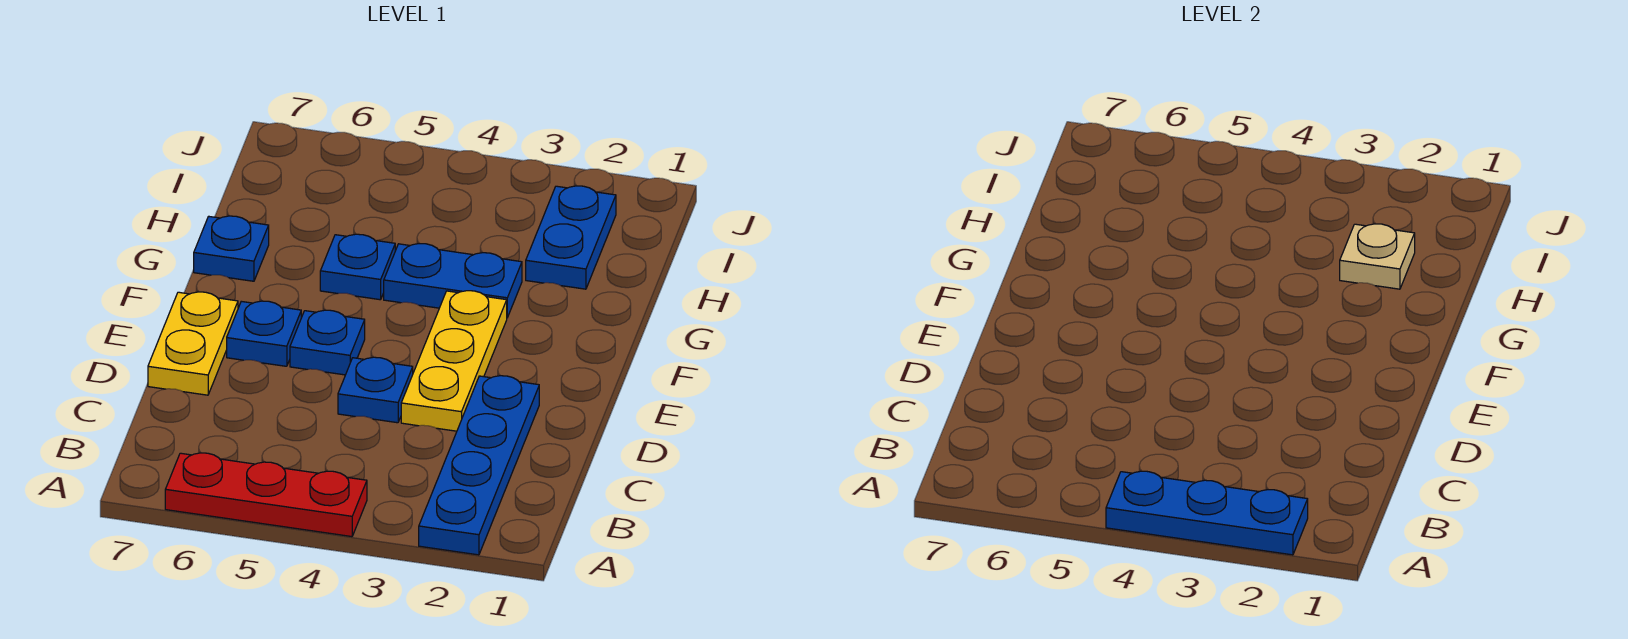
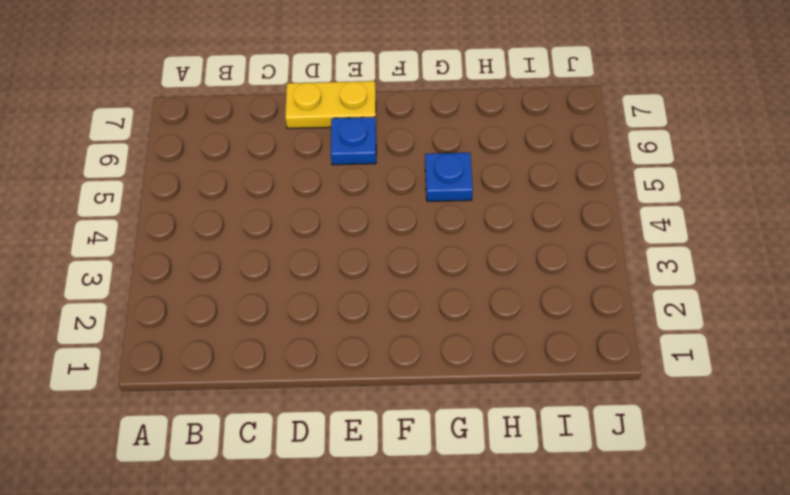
none -> blue plate A2:D2 level 1
none -> red plate A4:A6 level 1
none -> yellow plate D3:F3 level 1

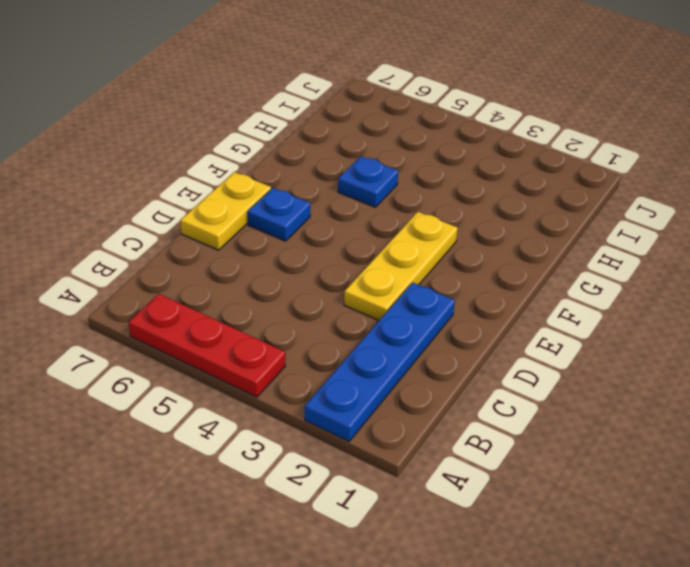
none -> blue plate D4 level 1
none -> blue plate E5 level 1
none -> blue plate G3:G4 level 1

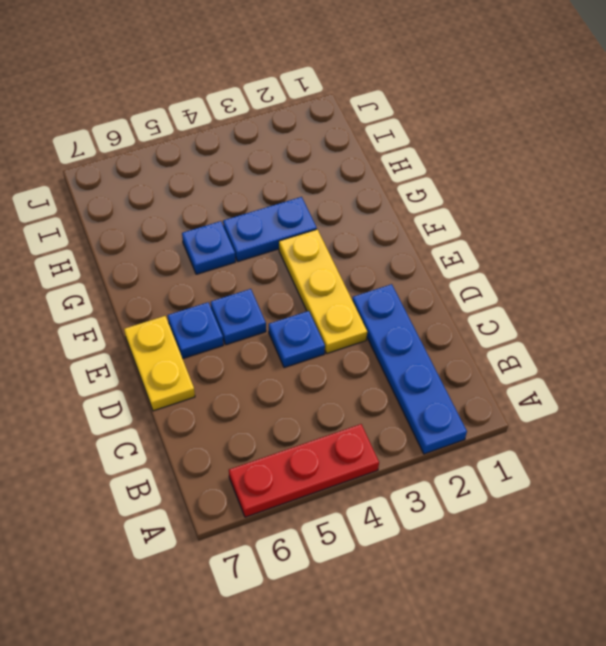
none -> blue plate G7 level 1
none -> blue plate H2:I2 level 1
none -> blue plate A2:A4 level 2

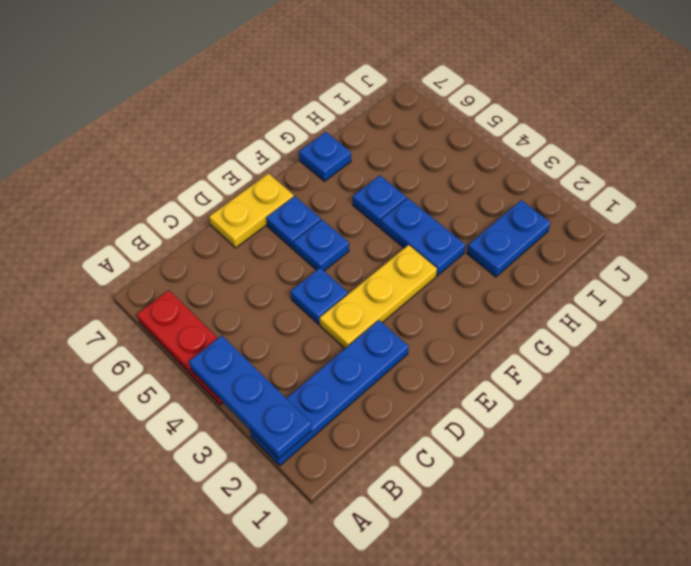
none -> tan plate H2 level 2

